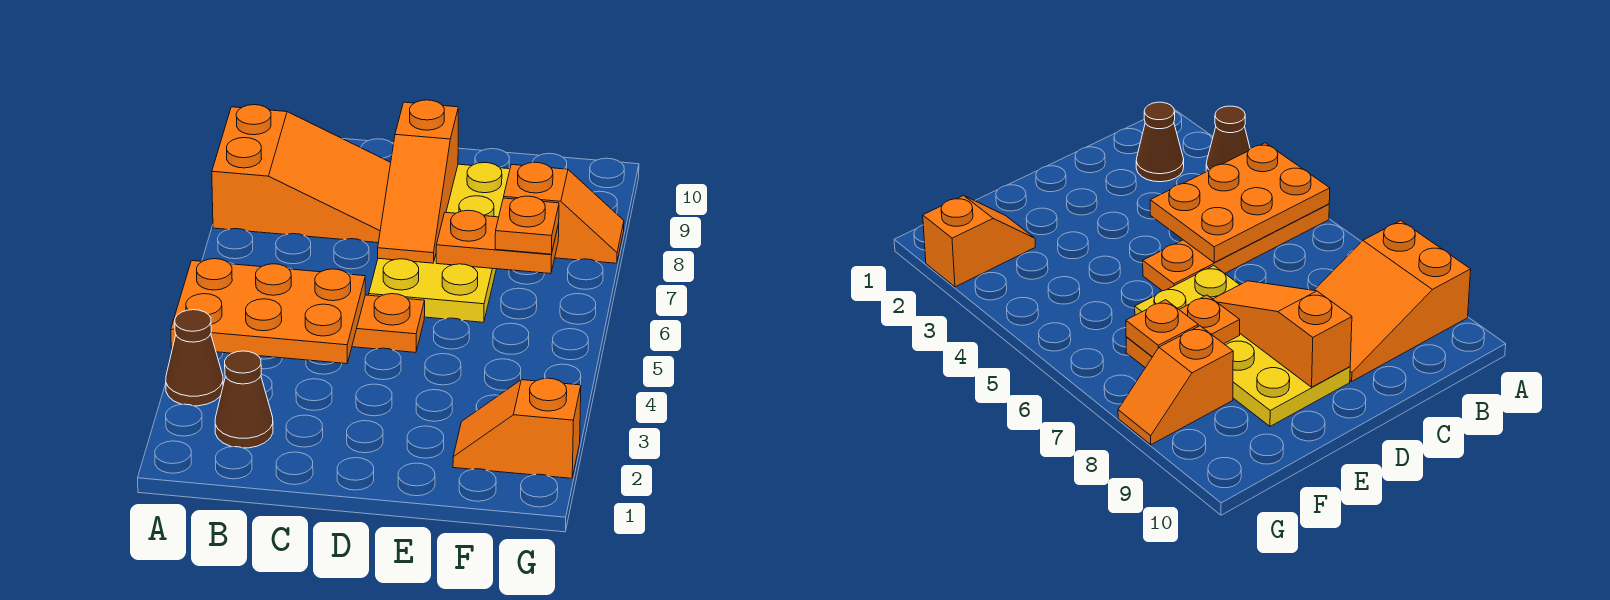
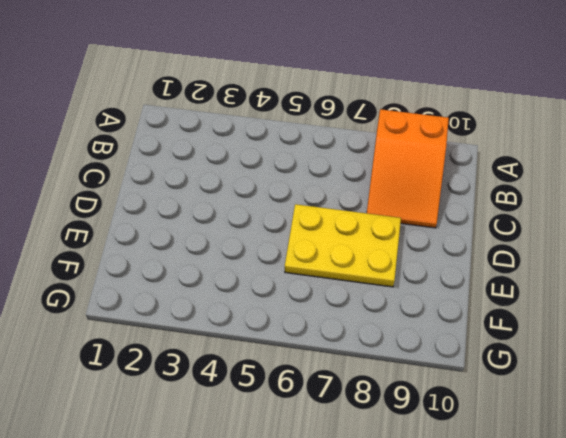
yellow plate D6:E8 level 1 -> yellow plate D6:E9 level 1
none -> brown cone A3 level 1
none -> orange plate A5:D5 level 1

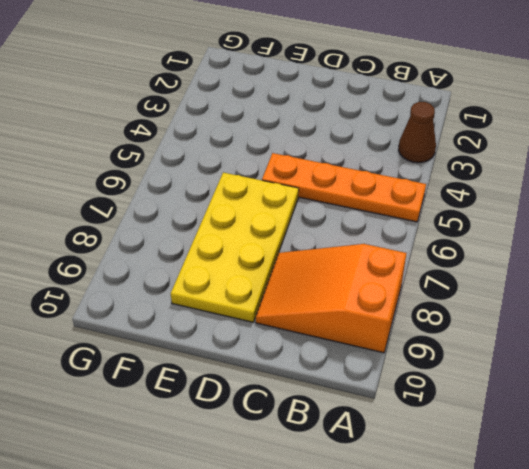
none -> brown cone B2 level 1
none -> orange slope F2:G2 level 1 top G

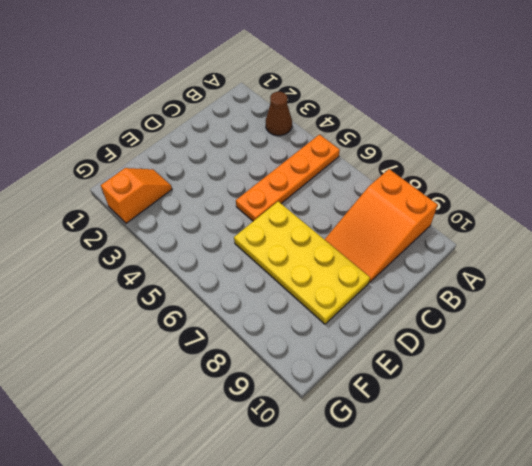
none -> brown cone B2 level 1
none -> orange slope F8:G8 level 1 top F

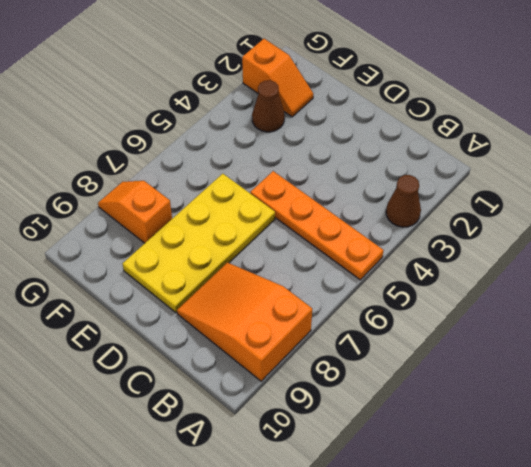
brown cone F3 level 1 -> brown cone B2 level 1
none -> orange plate A4:C5 level 2
none -> orange slope D7:D9 level 2 top 9

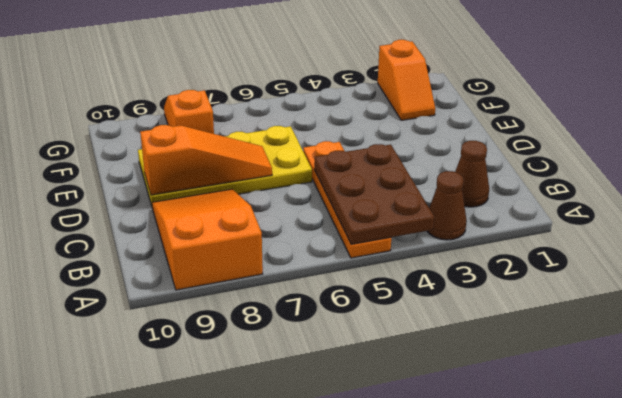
brown plate A4:C5 level 2 -> orange plate A4:C5 level 2
none -> orange plate E7:F7 level 2
none -> orange plate F7 level 3

